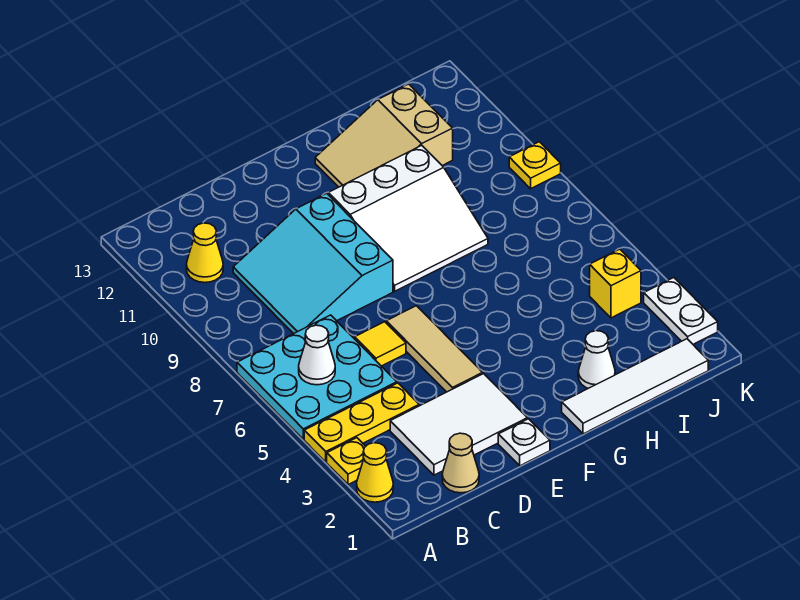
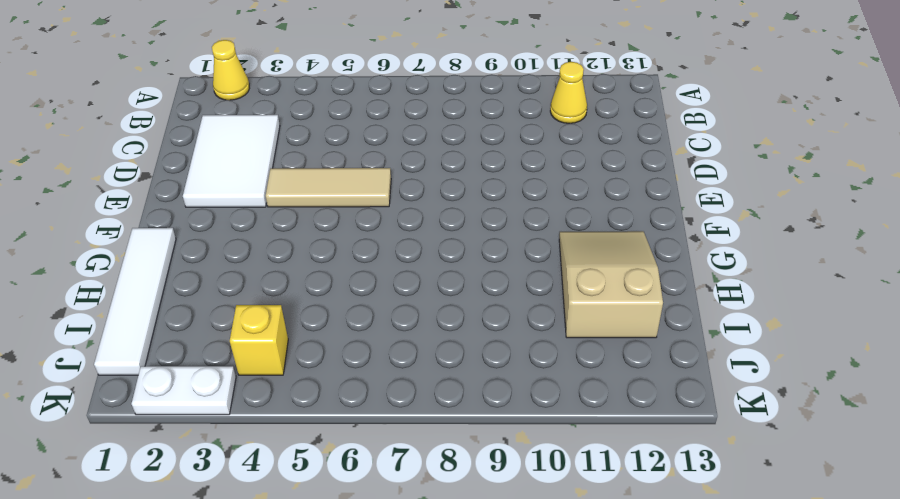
none -> yellow plate A3 level 1
none -> yellow plate A4:C4 level 1
none -> cyan plate A5:C7 level 1

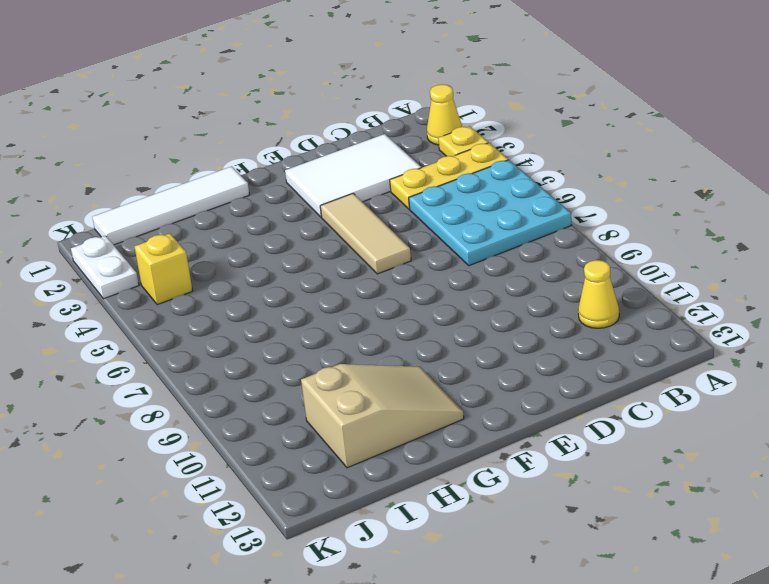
none -> tan cone C1 level 1
none -> cyan slope C8:E10 level 1 top E
none -> yellow tile D6 level 1

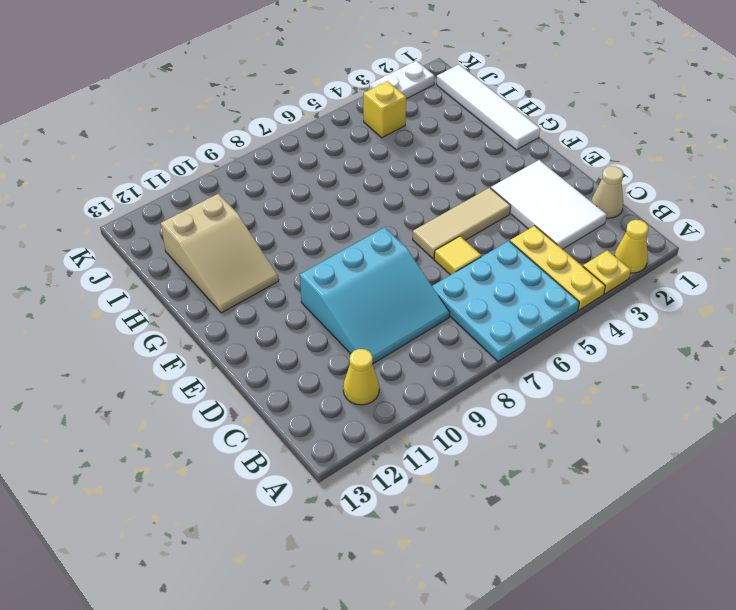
none -> white plate E1 level 1
none -> white slope F8:H10 level 1 top 10
none -> white cone H2 level 1

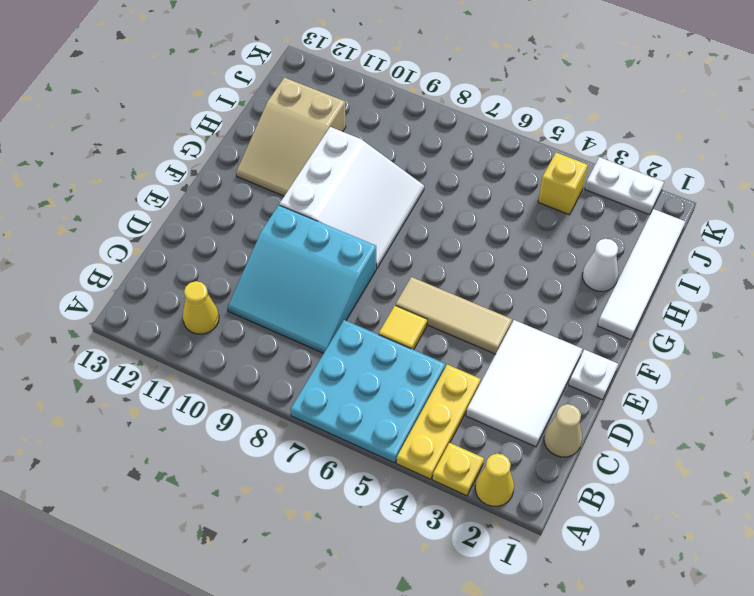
none -> yellow plate K9 level 1
none -> white cone B6 level 2

